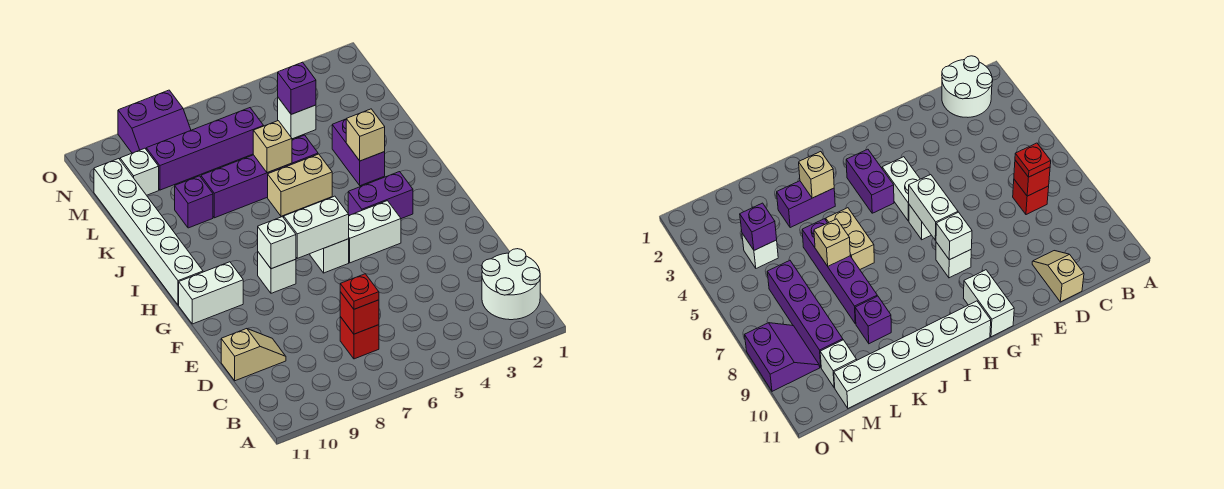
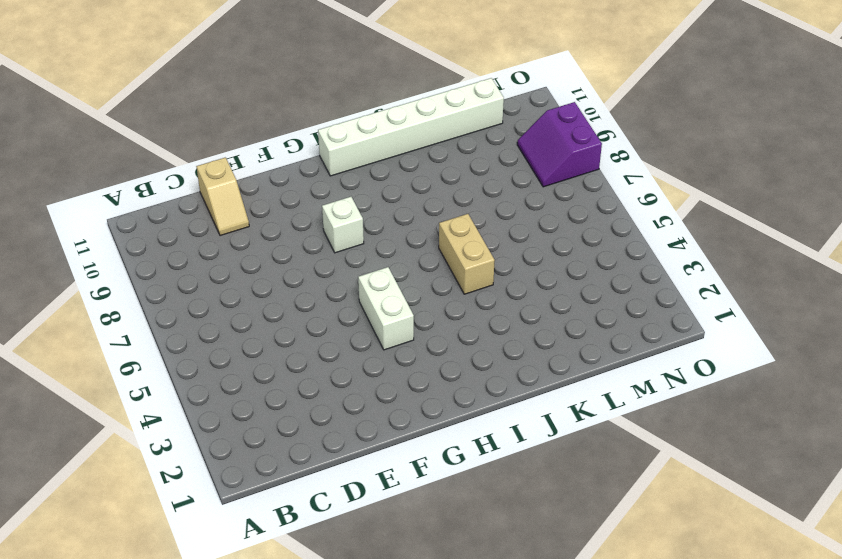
none -> white round brick B1:C2 level 1
none -> red brick C7 level 1
none -> white brick G6 level 1

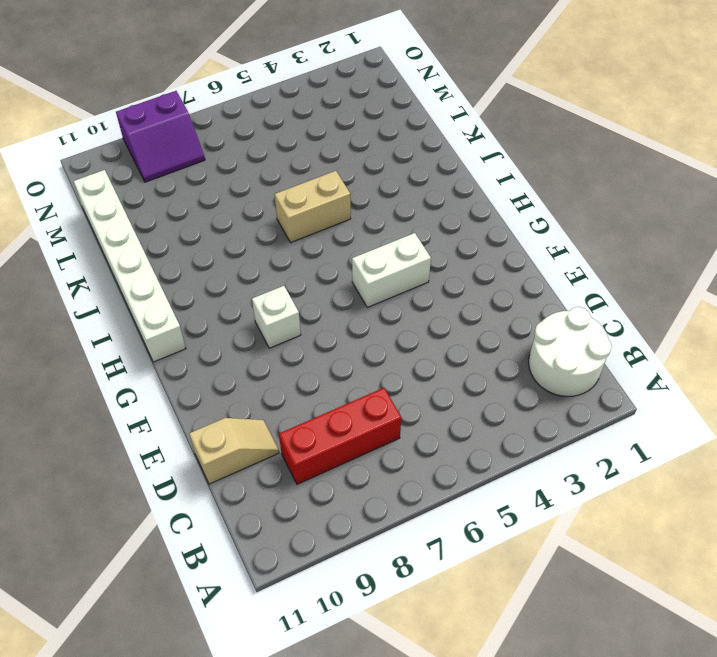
red brick C7:C9 level 1 -> red brick C7 level 1
none -> white brick G6 level 1
none -> white brick G10:G11 level 1
none -> purple brick H3:H4 level 1

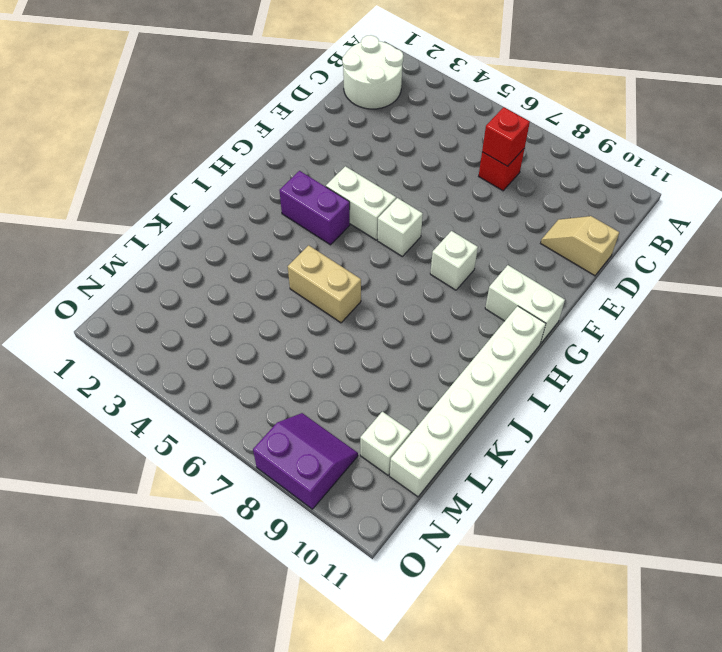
none -> purple brick J3:K3 level 1
none -> purple brick K5:K8 level 1
none -> purple brick K9 level 1

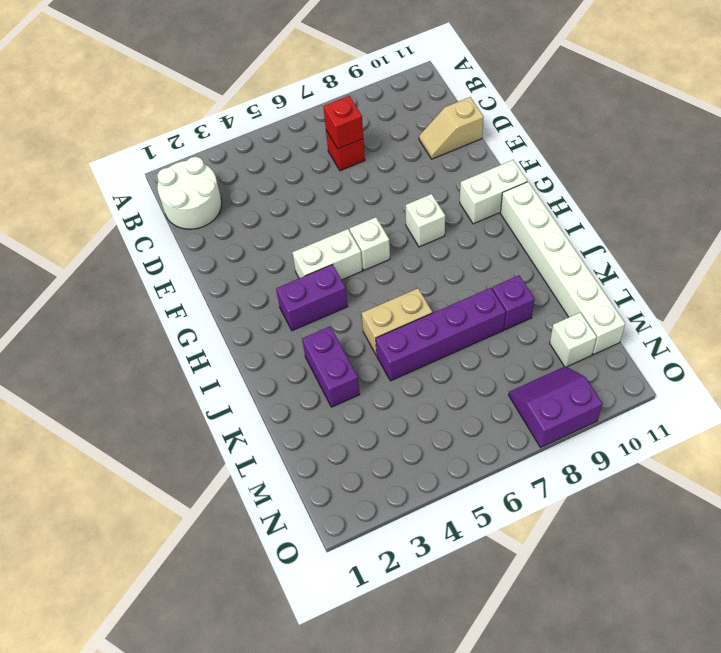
none -> white brick M4 level 1
none -> purple brick M6:M9 level 1
none -> white brick G6:G7 level 2

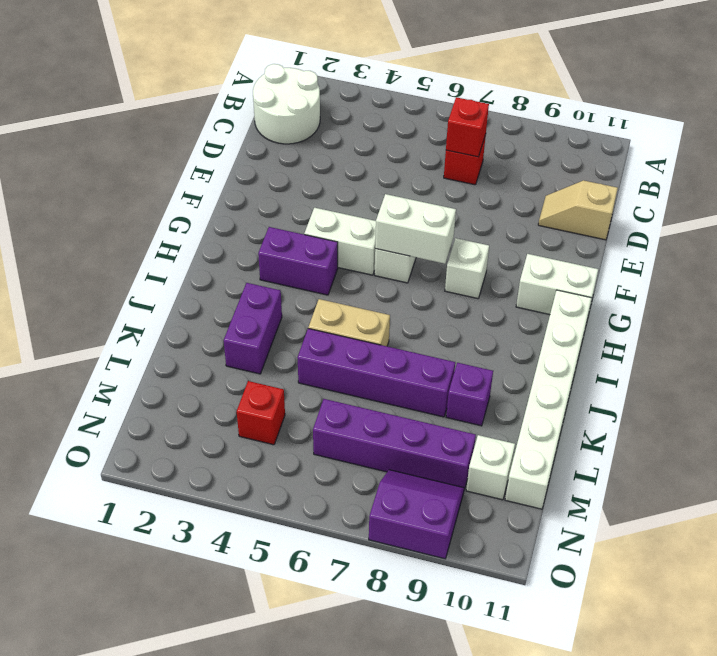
red brick M4 level 1 -> white brick M4 level 1
none -> white brick G8 level 2
none -> tan brick J3 level 2
none -> tan brick K6 level 2

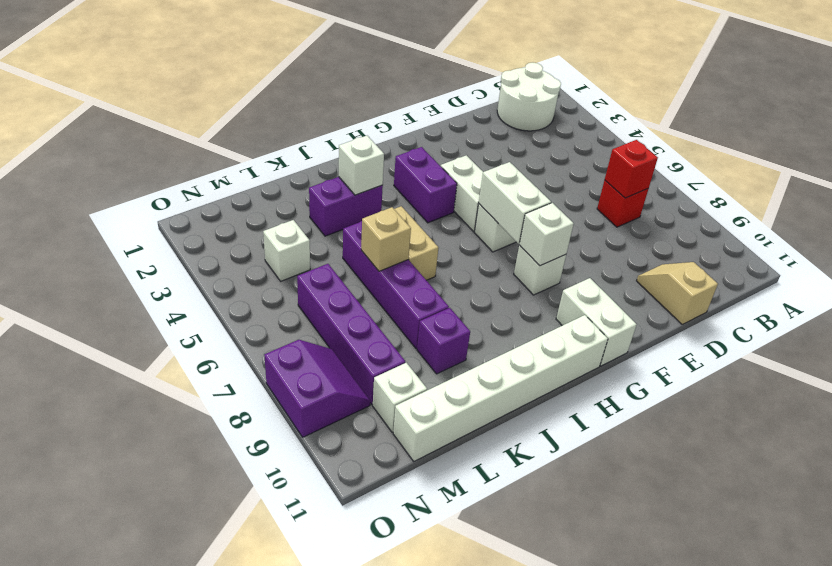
white brick J3 level 2 -> tan brick J3 level 2
none -> purple brick M4 level 2
none -> red plate C7 level 3

